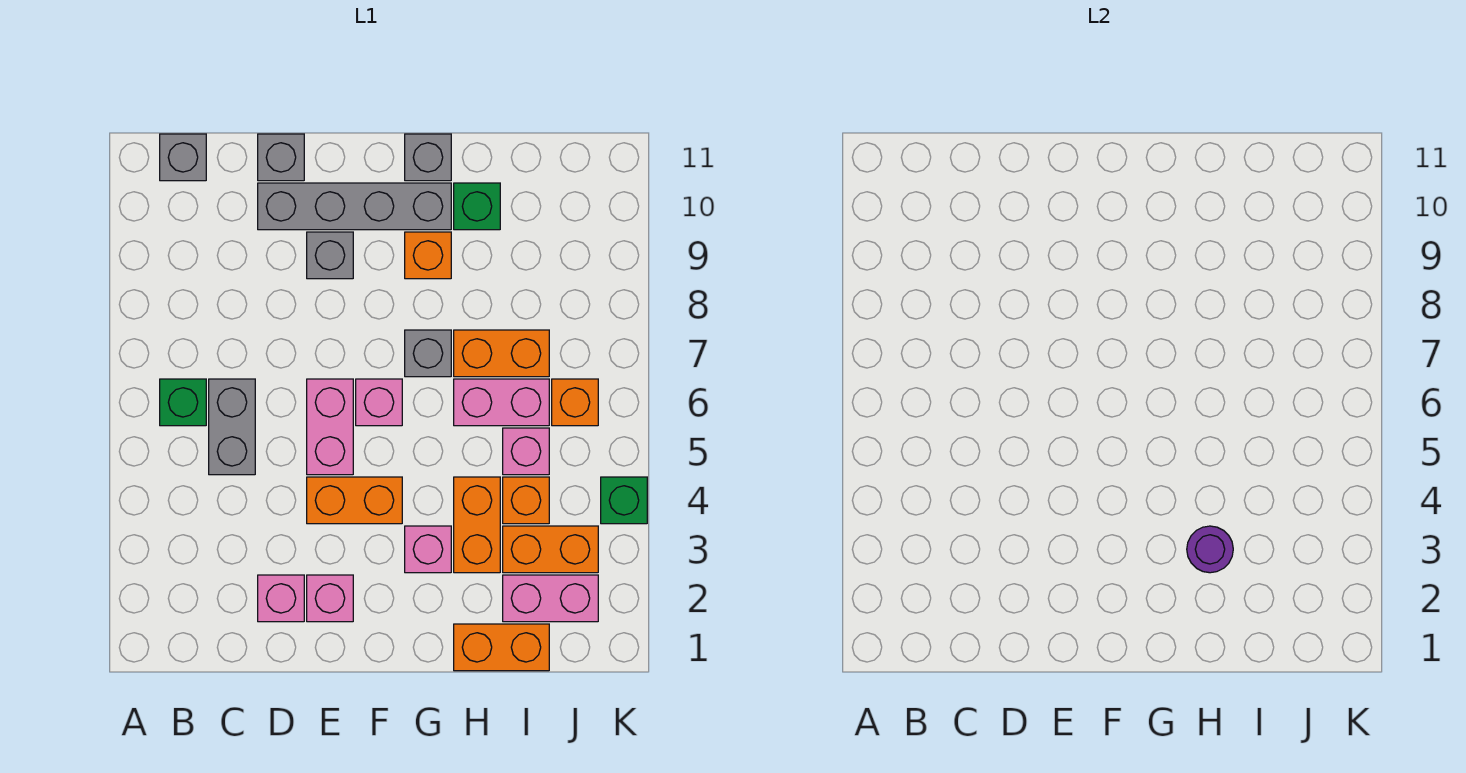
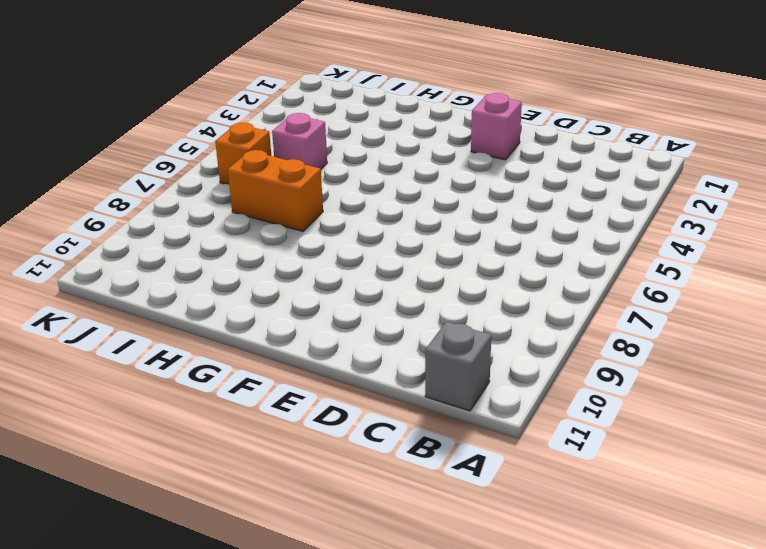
none -> green brick B6 level 1
none -> grey brick C5:C6 level 1
none -> pink brick D2 level 1

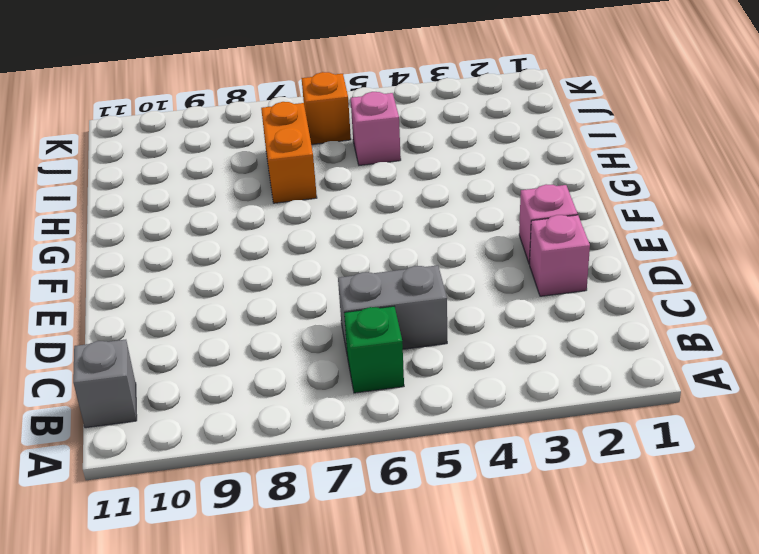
none -> grey brick D10:G10 level 1
none -> grey brick D11 level 1
none -> orange brick E4:F4 level 1

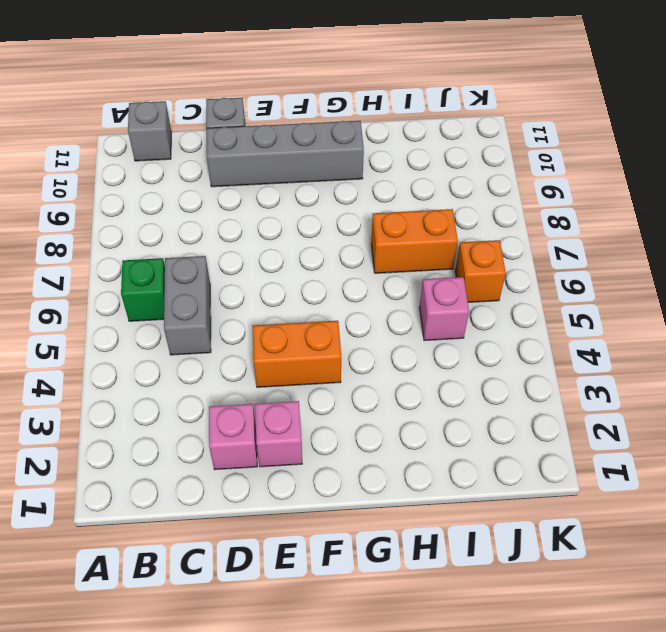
none -> pink brick E5:E6 level 1
none -> grey brick E9 level 1
none -> pink brick F6 level 1

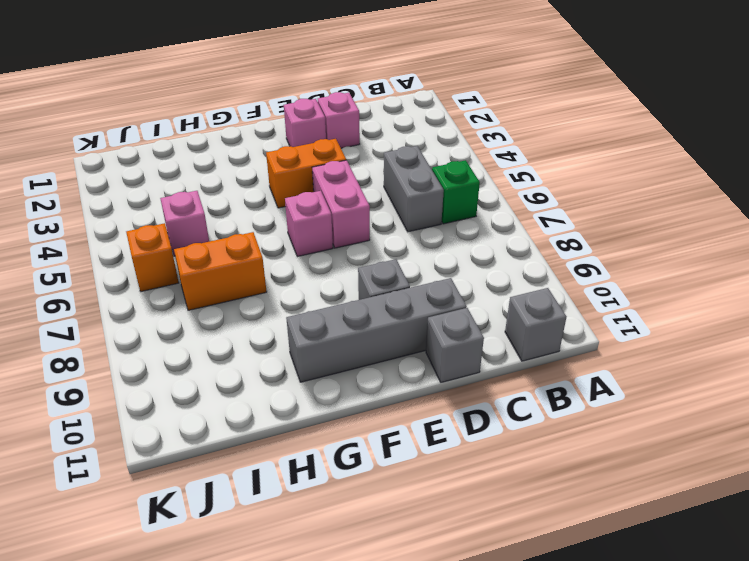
none -> pink brick G3 level 1
none -> grey brick G7 level 1
none -> orange brick G9 level 1

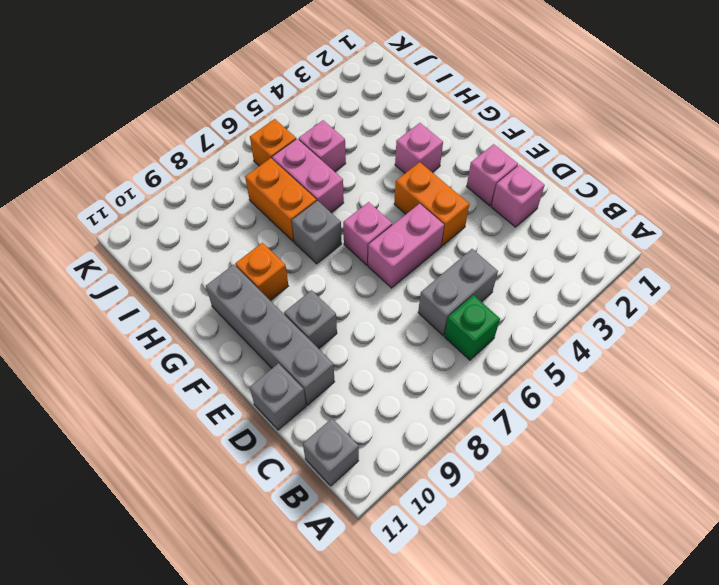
none -> grey brick G11 level 1
none -> orange brick H1:I1 level 1
none -> orange brick H3:H4 level 1

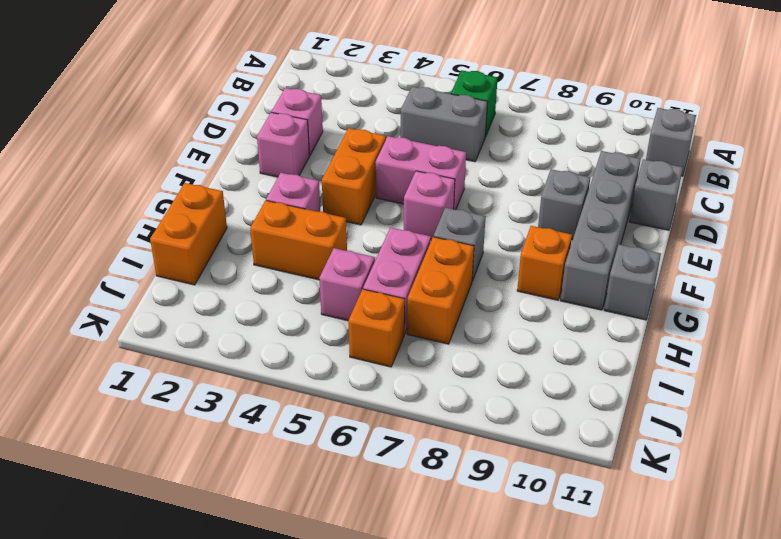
none -> green brick H10 level 1
none -> pink brick I2:J2 level 1
none -> orange brick I3:J3 level 1

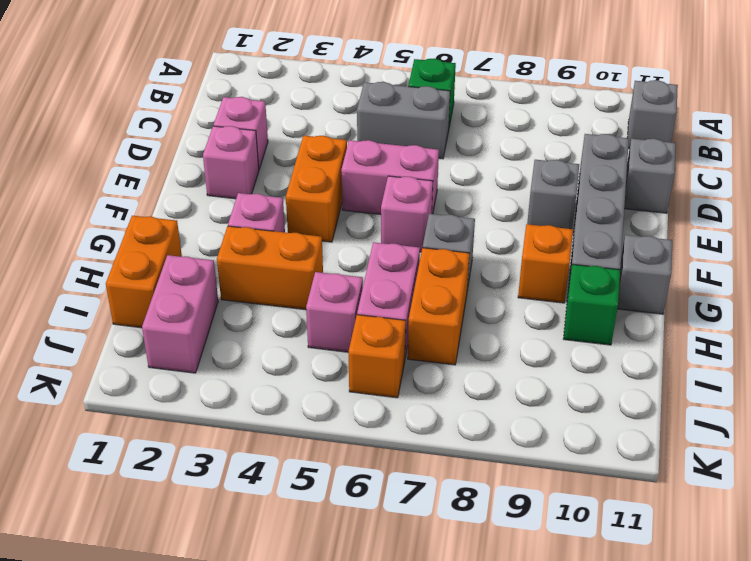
none -> orange brick I3:J3 level 1
none -> orange brick I4 level 1
none -> green brick K4 level 1

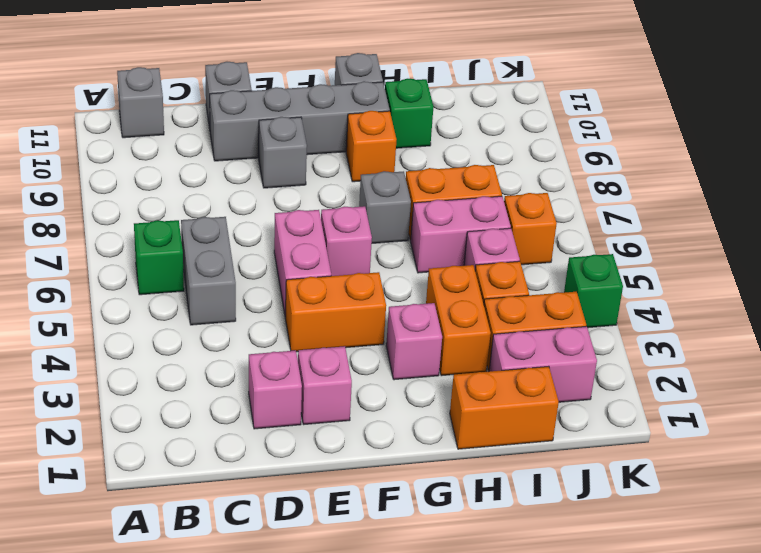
none -> purple round brick H3 level 2

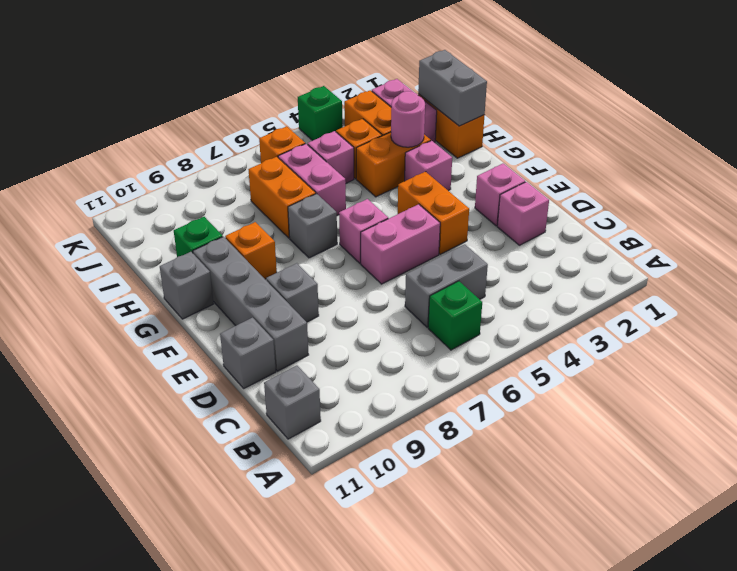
grey brick H1:I1 level 2 -> none
pink round brick H3 level 2 -> purple round brick H3 level 2

